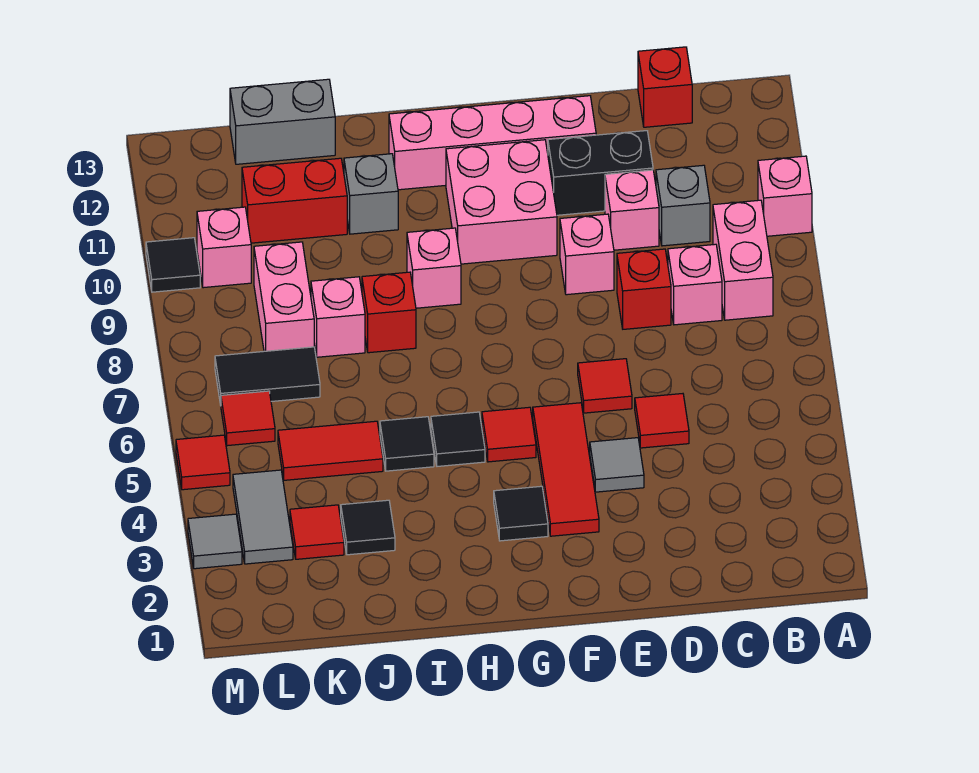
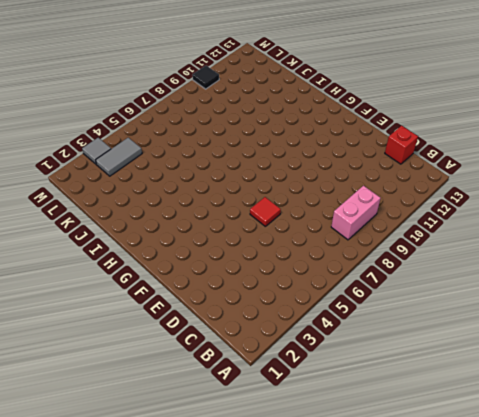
none -> pink brick A10 level 1
none -> pink brick C8 level 1
none -> grey brick C10 level 1
none -> red tile D5 level 1

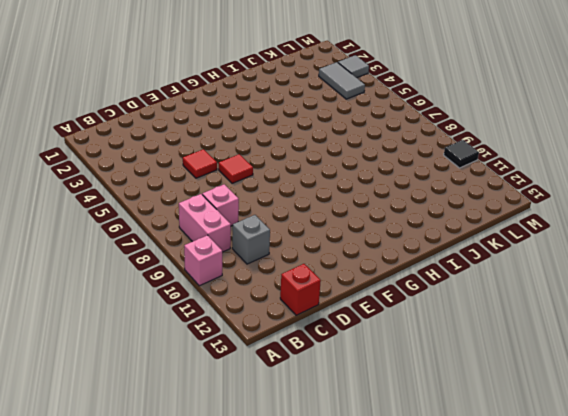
none -> red brick D8 level 1
none -> pink brick D10 level 1
none -> black brick D11:E11 level 1
none -> grey tile E4 level 1

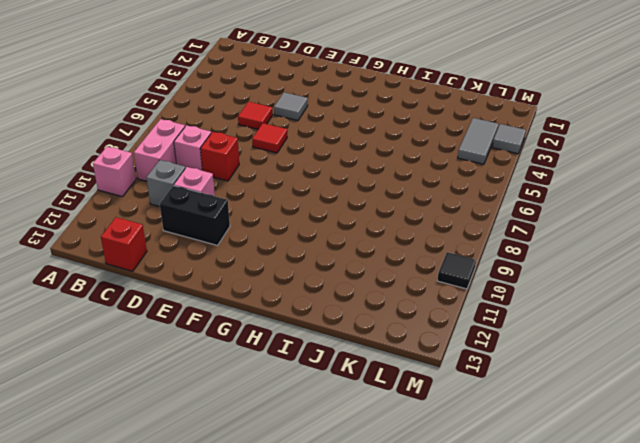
none -> pink brick E9 level 1
none -> pink brick E12:H12 level 1
none -> red tile F3:F5 level 1
none -> pink brick F10:G11 level 1

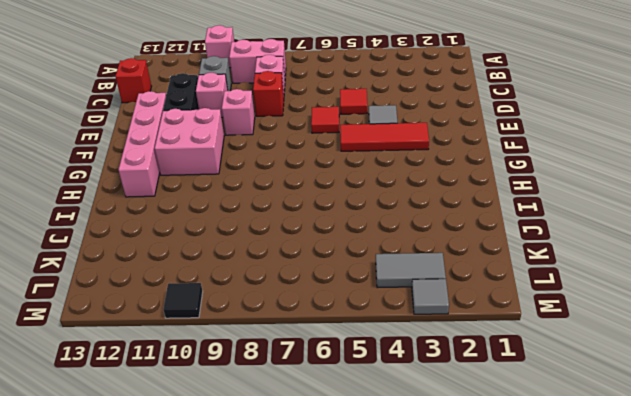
none -> black tile G3 level 1
none -> red tile G5 level 1
none -> black tile H5 level 1
none -> pink brick H9 level 1

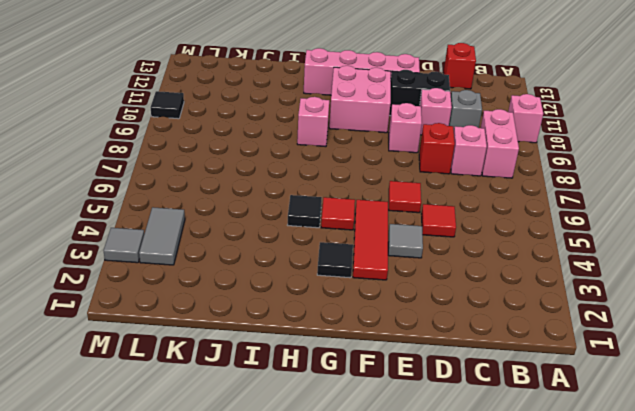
none -> black tile I5 level 1
none -> red brick I8 level 1
none -> grey brick I11 level 1
none -> black tile J3 level 1

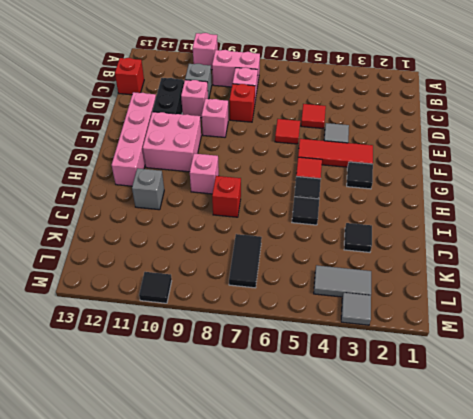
none -> red tile J5:K5 level 1
none -> pink brick J8 level 1
none -> red brick J11:K11 level 1
none -> grey brick J13:K13 level 1

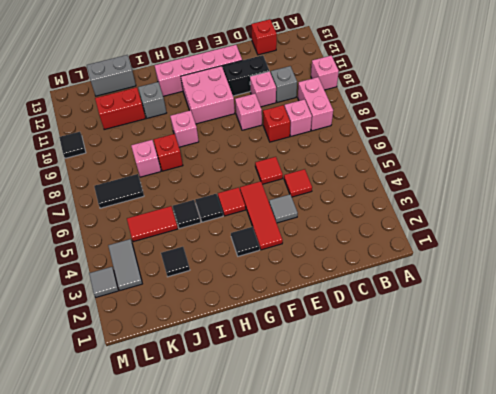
none -> red tile K3 level 1
none -> pink brick K8:K9 level 1
none -> red tile L6 level 1
none -> pink brick L10 level 1

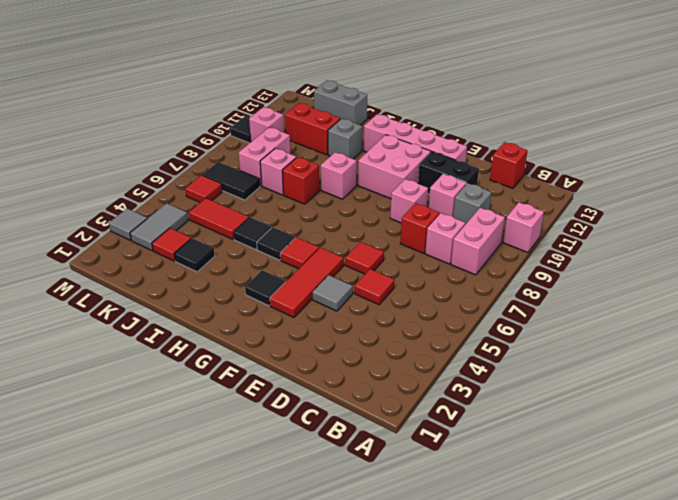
none -> red tile M5 level 1

